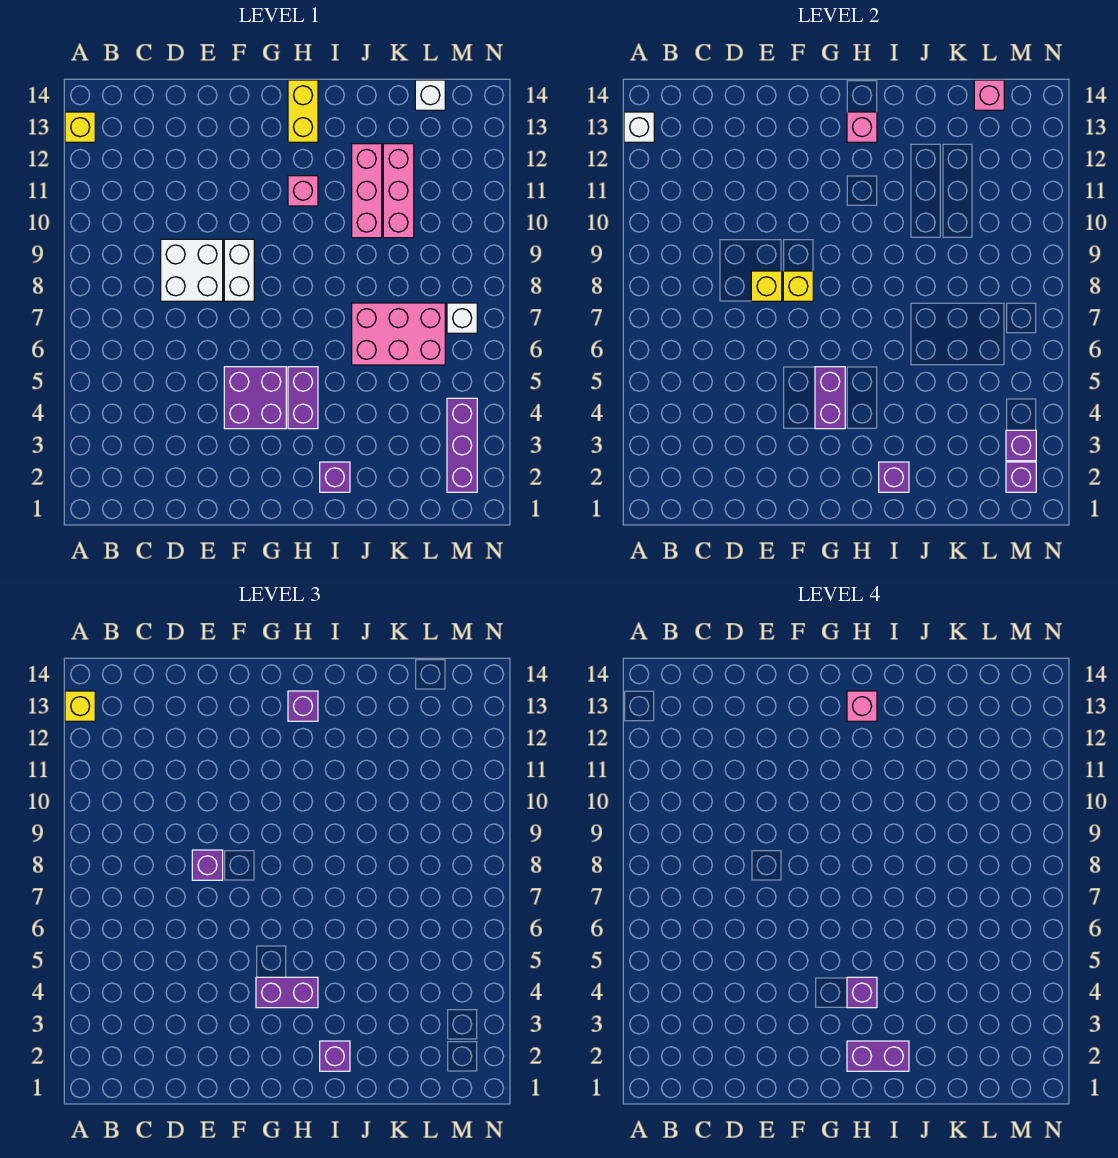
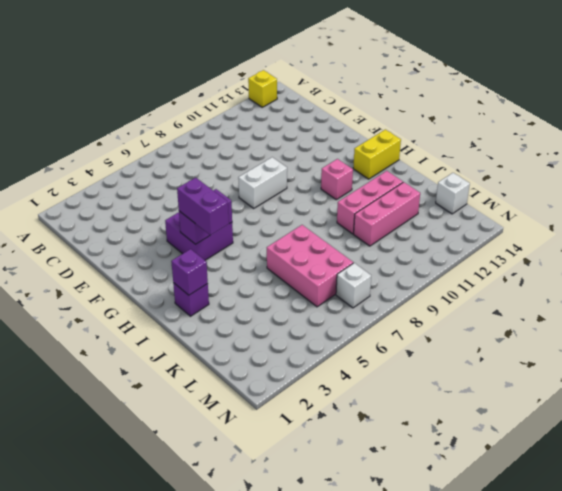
none -> white brick D8:E9 level 1
none -> purple brick H4:H5 level 1
none -> purple brick M2:M4 level 1
none -> white brick A13 level 2

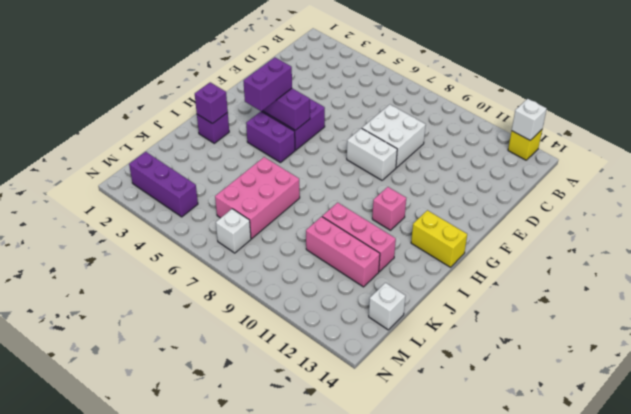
none -> yellow brick E8 level 2
none -> yellow brick F8 level 2
none -> pink brick H13 level 2
none -> pink brick L14 level 2

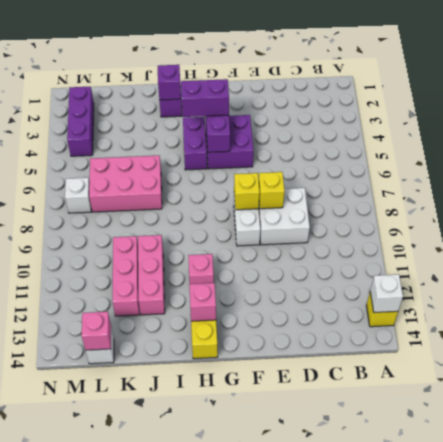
none -> purple brick M2 level 2
none -> purple brick M3 level 2
none -> yellow brick A13 level 3
none -> purple brick E8 level 3

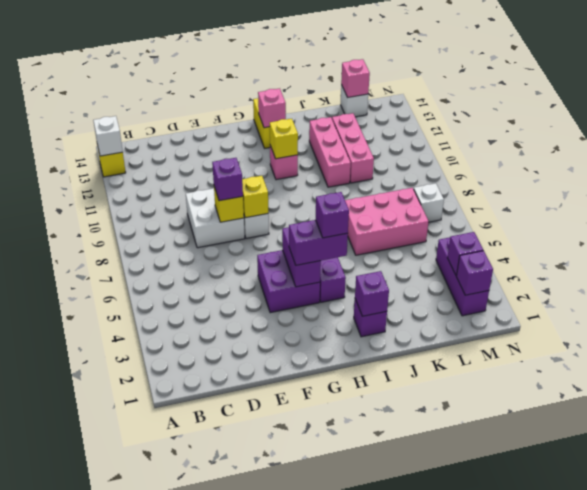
yellow brick H11 level 2 -> yellow brick A13 level 3
none -> purple brick H13 level 3
none -> purple brick I2 level 3
none -> purple brick H2:I2 level 4
none -> pink brick H13 level 4

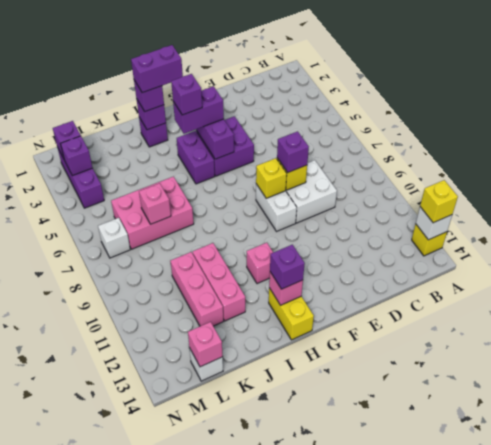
pink brick K7 level 2 -> pink brick H13 level 4

